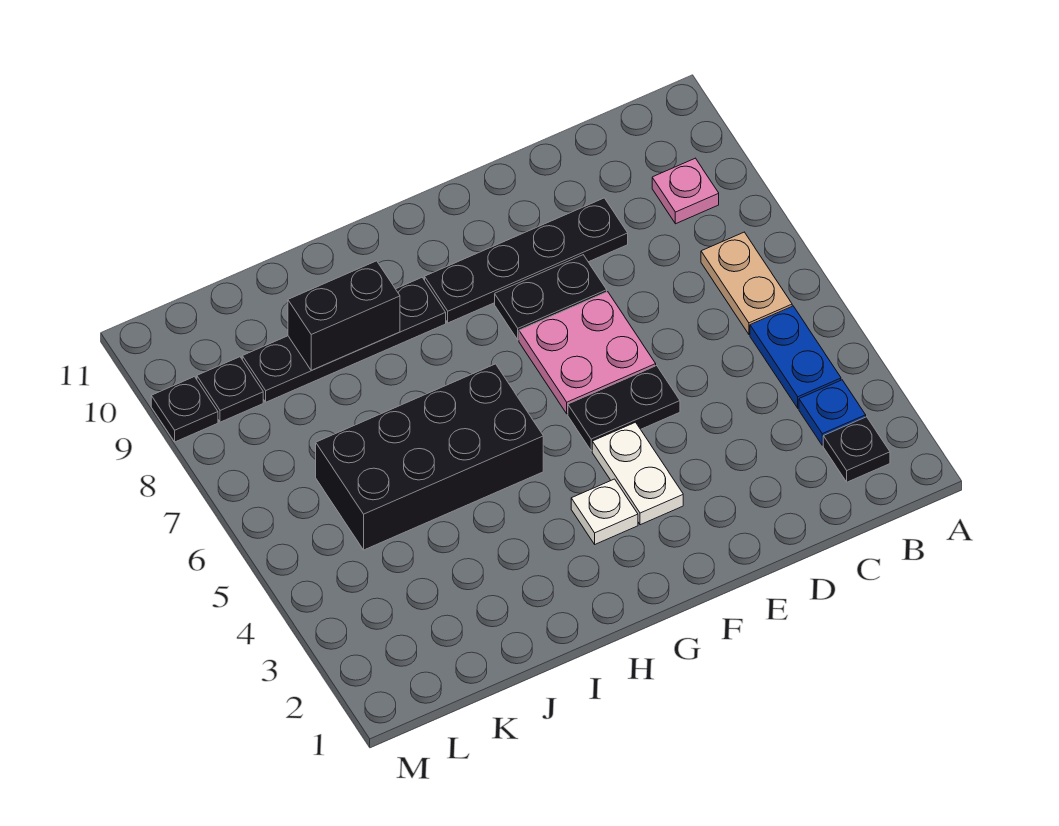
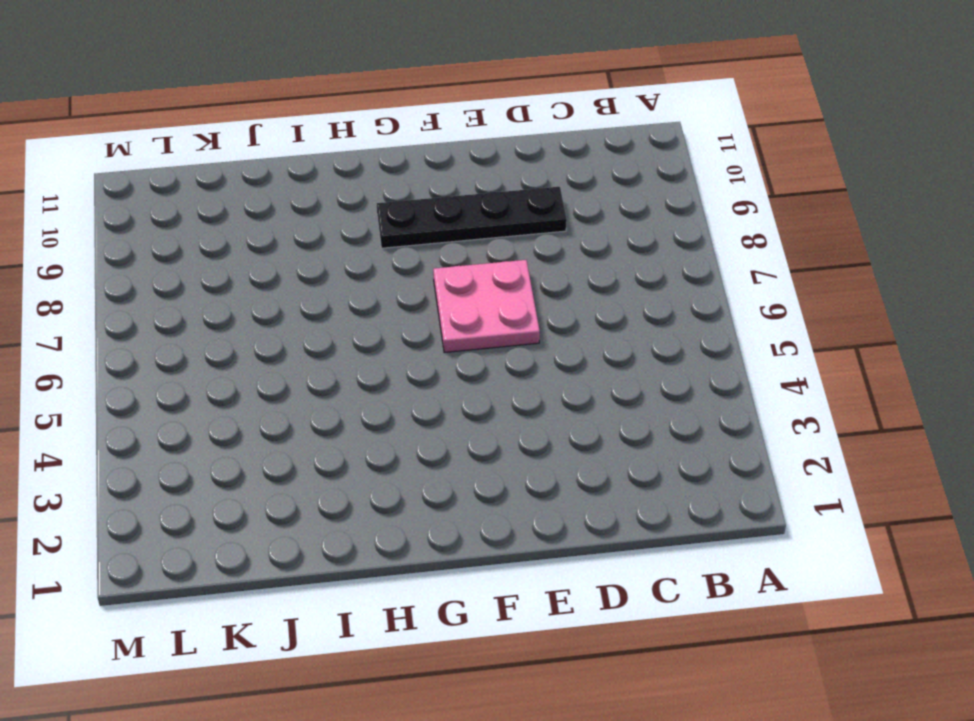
none -> black plate B2 level 1
none -> blue plate B3 level 1
none -> blue plate B4:B5 level 1

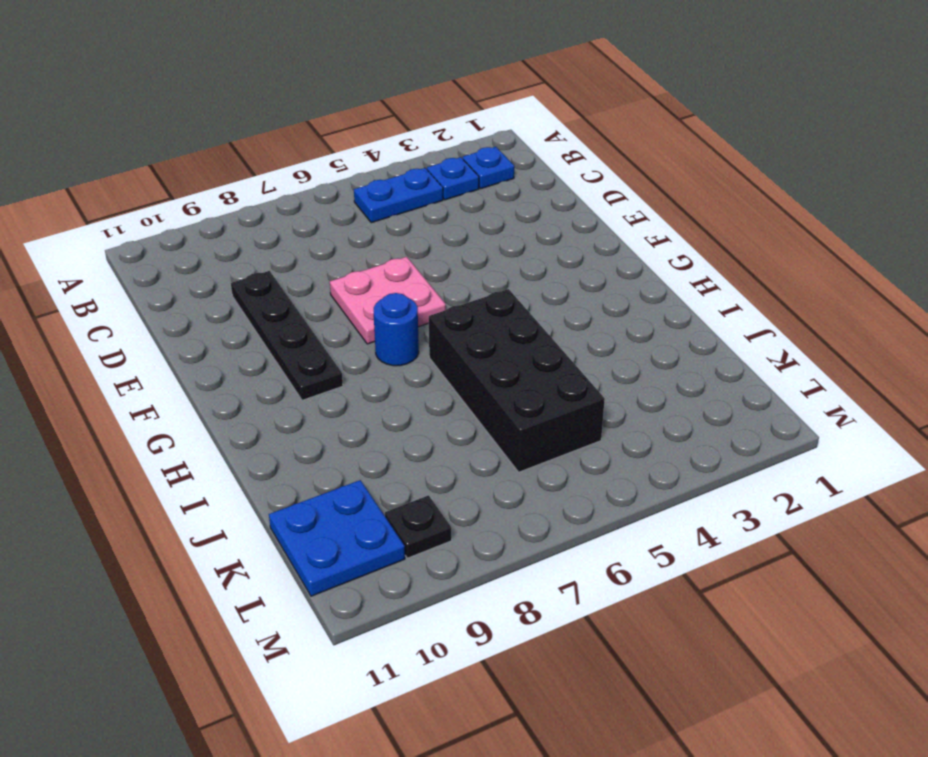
blue plate B2 level 1 -> black plate B2 level 1
blue round brick G7 level 1 -> none
blue plate K10:L11 level 1 -> none
none -> tan plate B6:B7 level 1
none -> pink plate B9 level 1
none -> black plate E5:F5 level 1

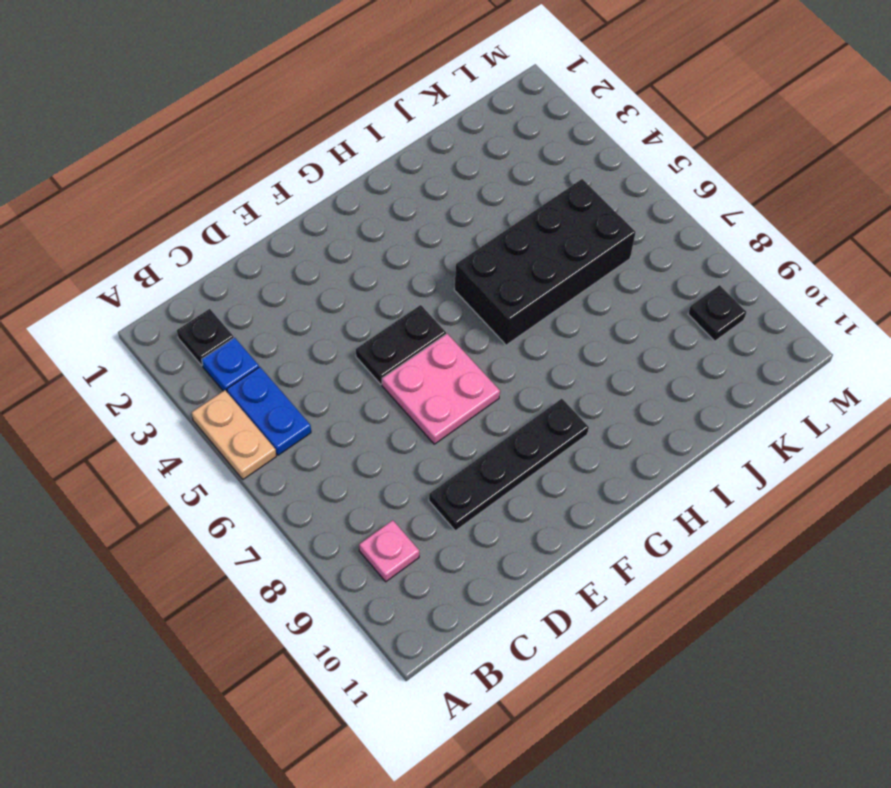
tan plate A4:A5 level 1 -> tan plate B6:B7 level 1
none -> black plate E8:F8 level 1
none -> white plate F3:F4 level 1
none -> white plate G3 level 1

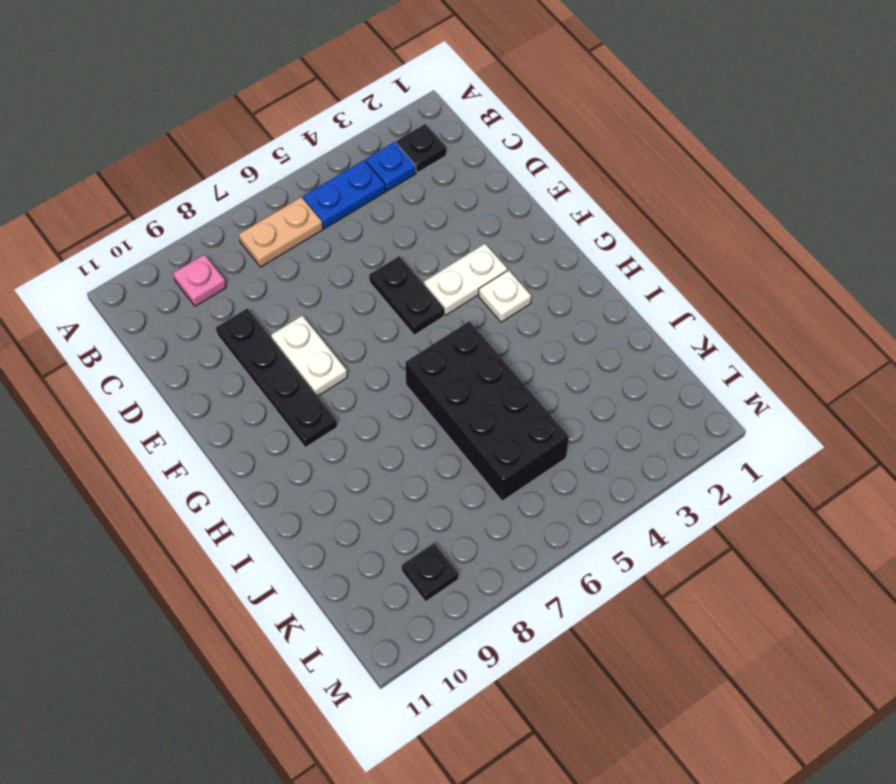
white plate E8:F8 level 1 -> black plate E8:F8 level 1
none -> pink plate E6:F7 level 1
none -> black plate H9:K9 level 1
none -> black plate M9 level 1

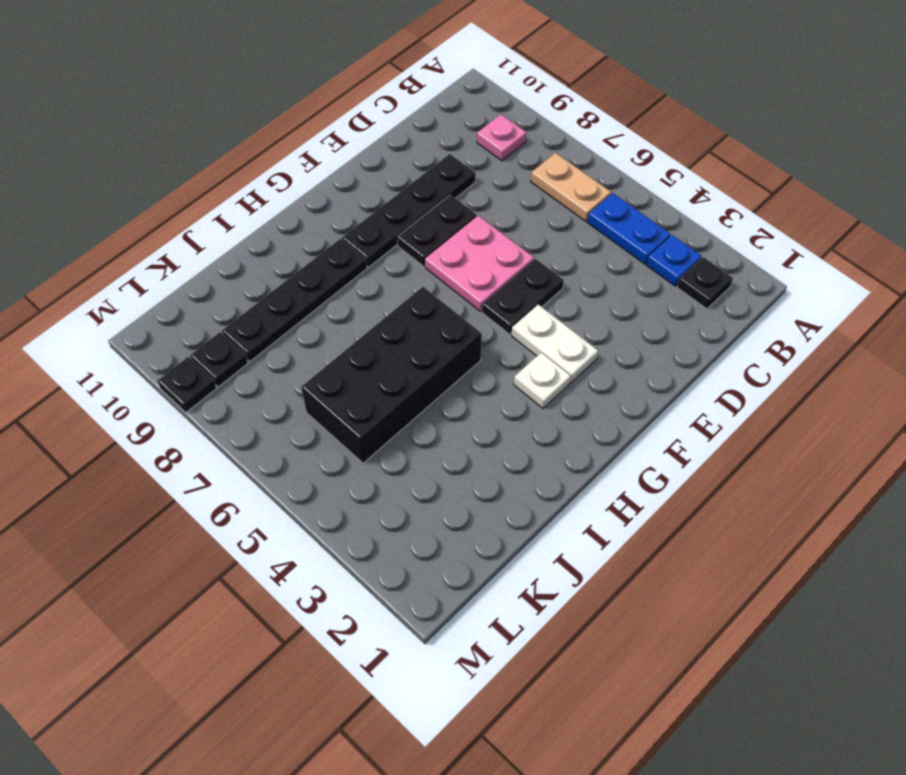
none -> black brick I9:J9 level 2

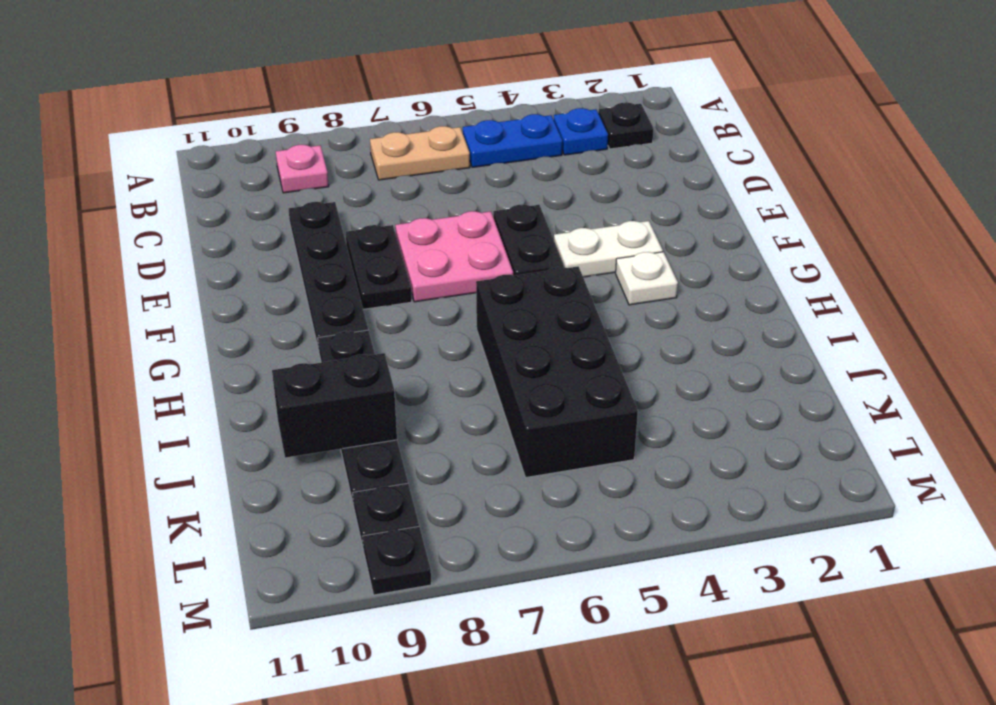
black brick J9:J10 level 2 -> black brick I9:J9 level 2

